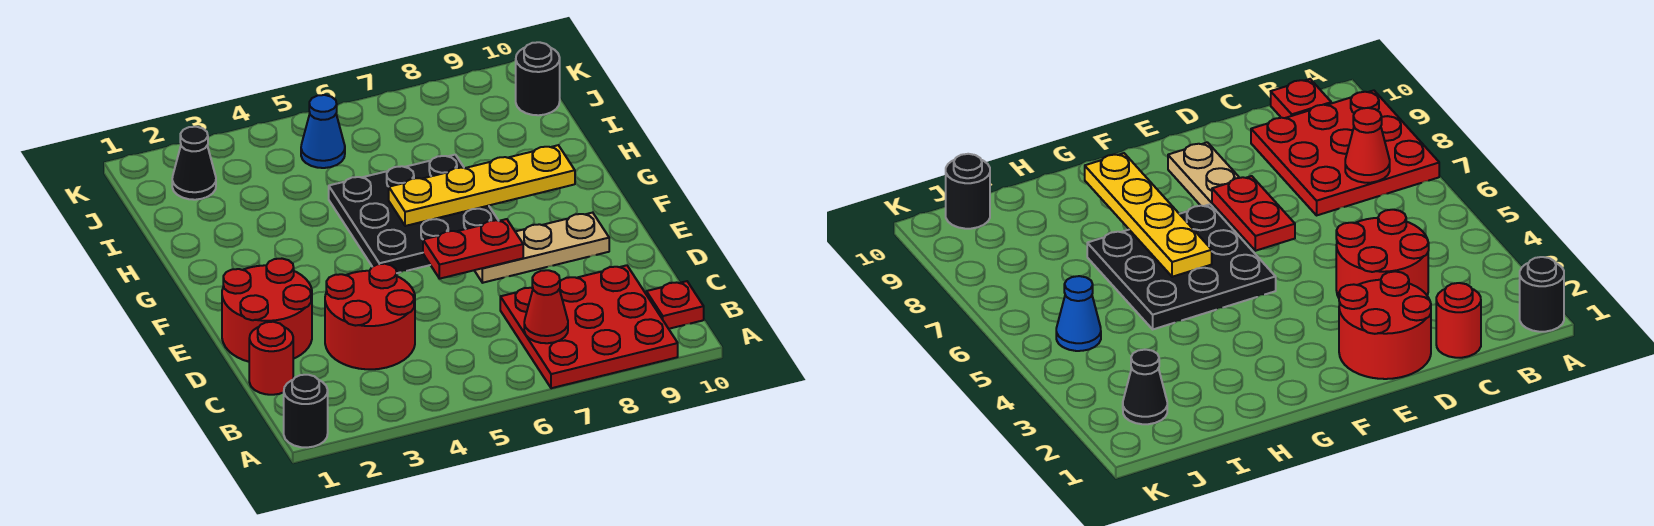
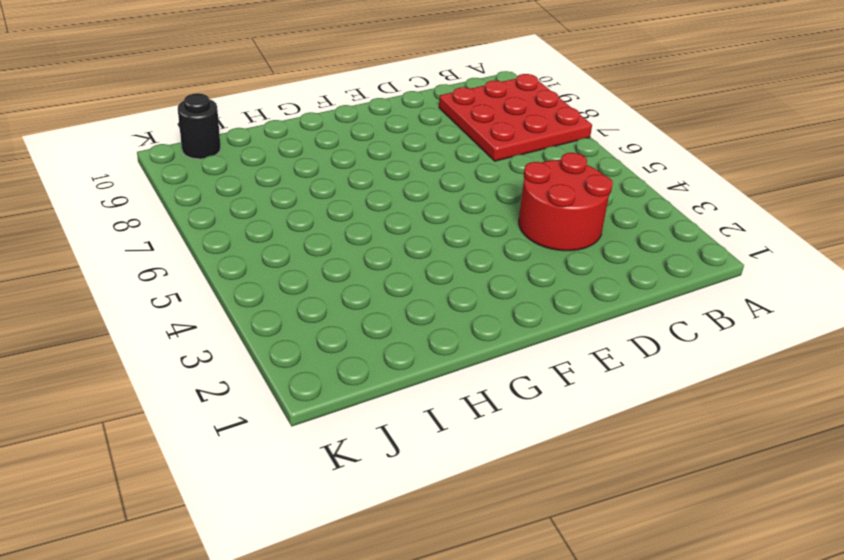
none -> black round brick A1 level 1
none -> red plate B10 level 1
none -> red round brick C1 level 1

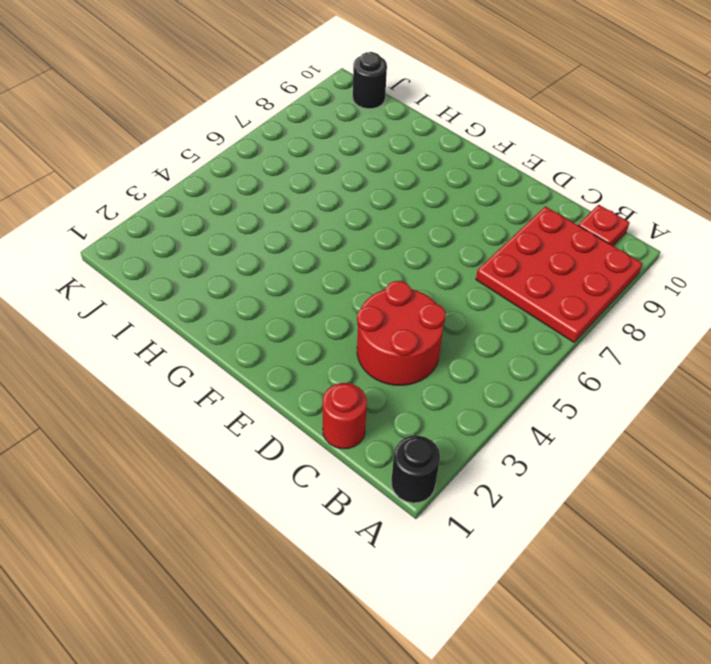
none -> red round brick D1:E2 level 1
none -> tan plate E7:E9 level 1
none -> black plate F5:H7 level 1

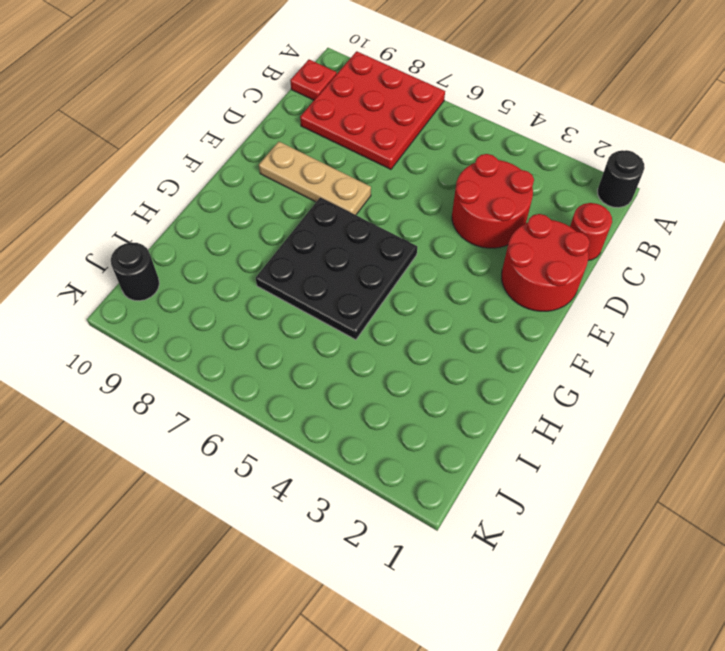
none -> black cone J2 level 1
none -> blue cone J5 level 1
none -> red cone B7 level 2

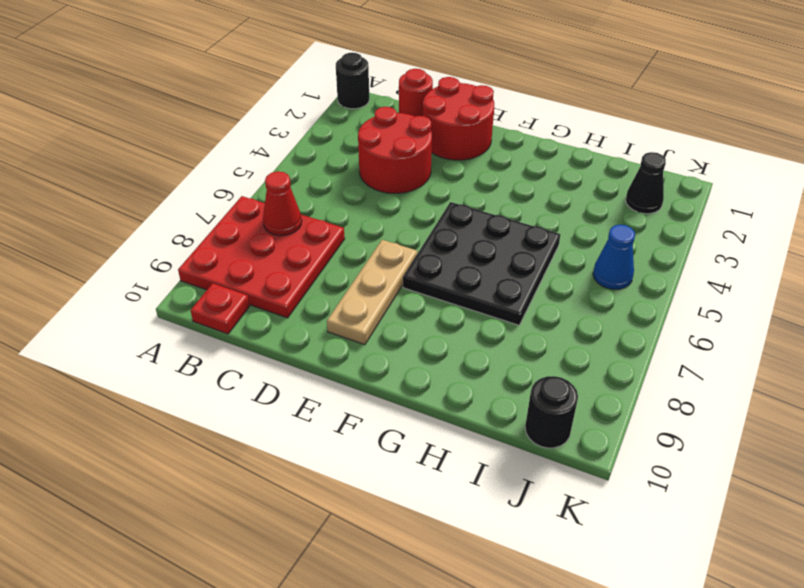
none -> red plate E6:E7 level 2
none -> yellow plate G6:G9 level 2

